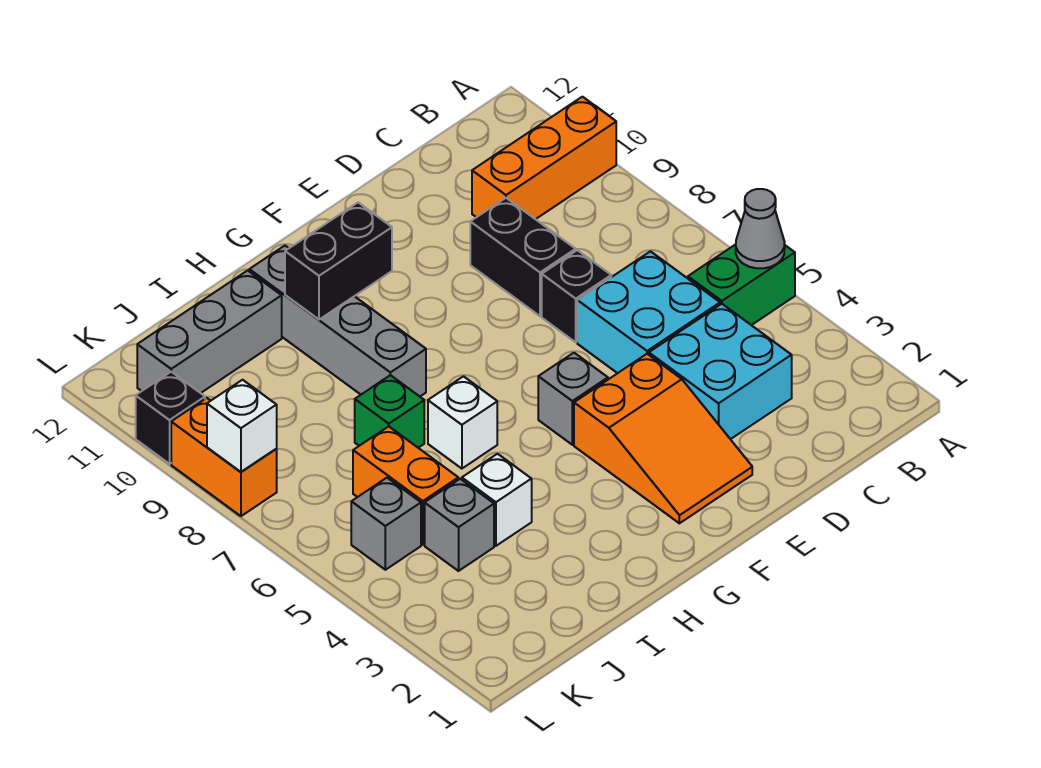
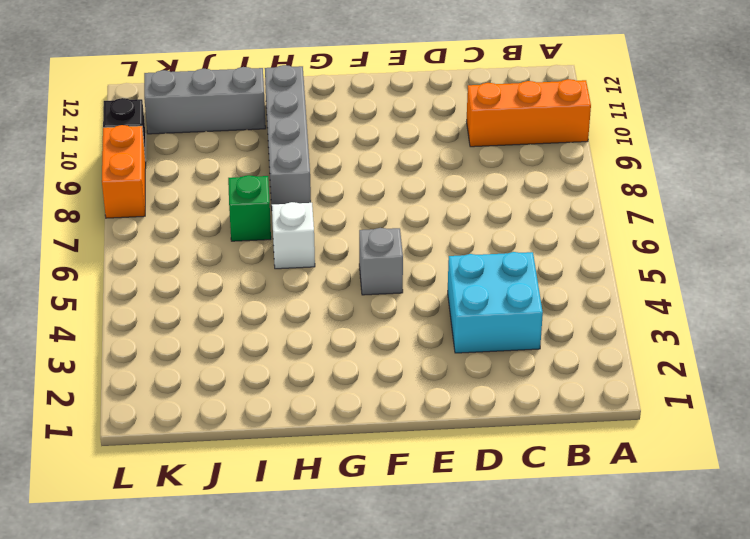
none -> green brick A5:B5 level 1
none -> cyan brick C5:D6 level 1
none -> black brick D7 level 1

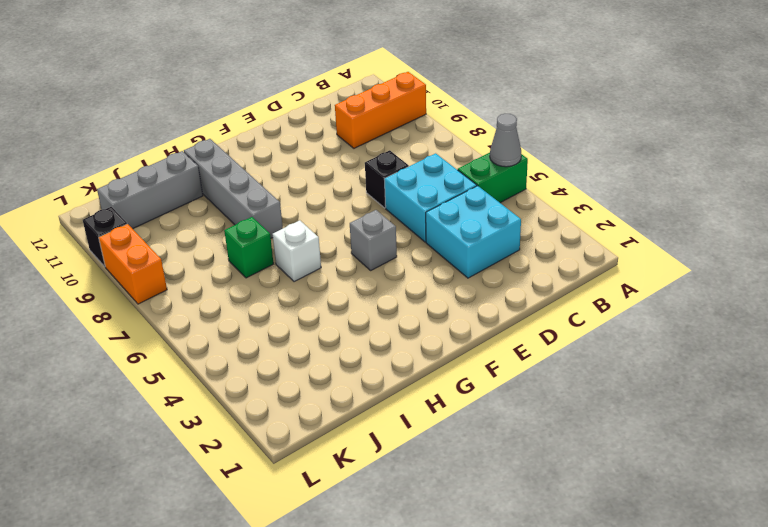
none -> black brick D8:D9 level 1
none -> orange slope E2:F4 level 1 top 4
none -> white brick I4 level 1

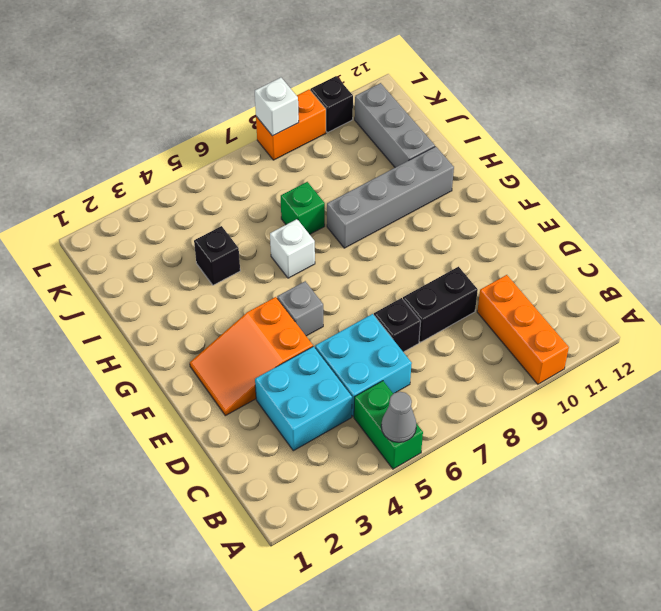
black brick I4 level 1 -> white brick I4 level 1
none -> grey brick J4 level 1
none -> orange brick J5:J6 level 1
none -> grey brick K5 level 1

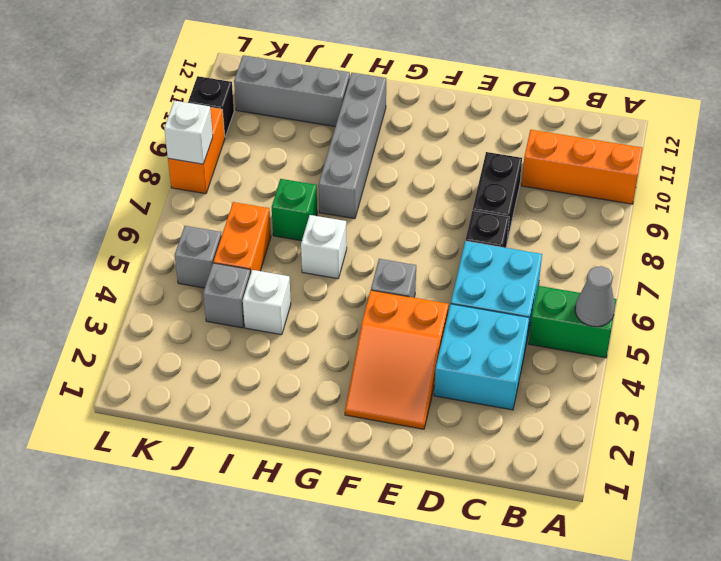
none -> black brick G10:H10 level 2

